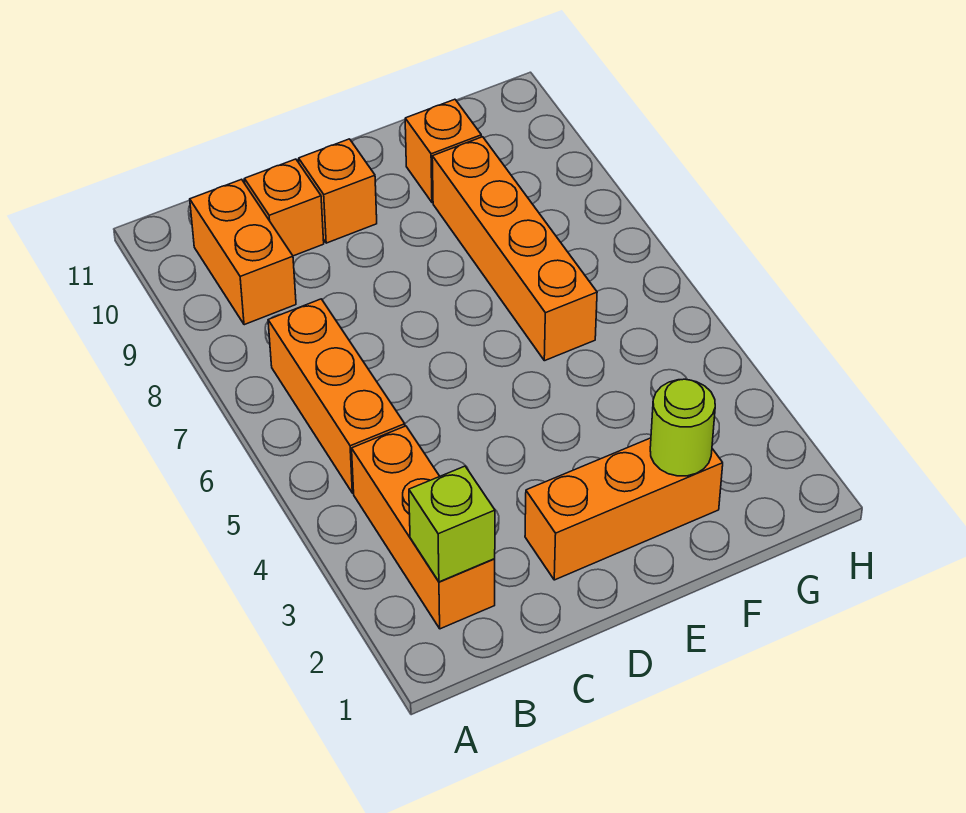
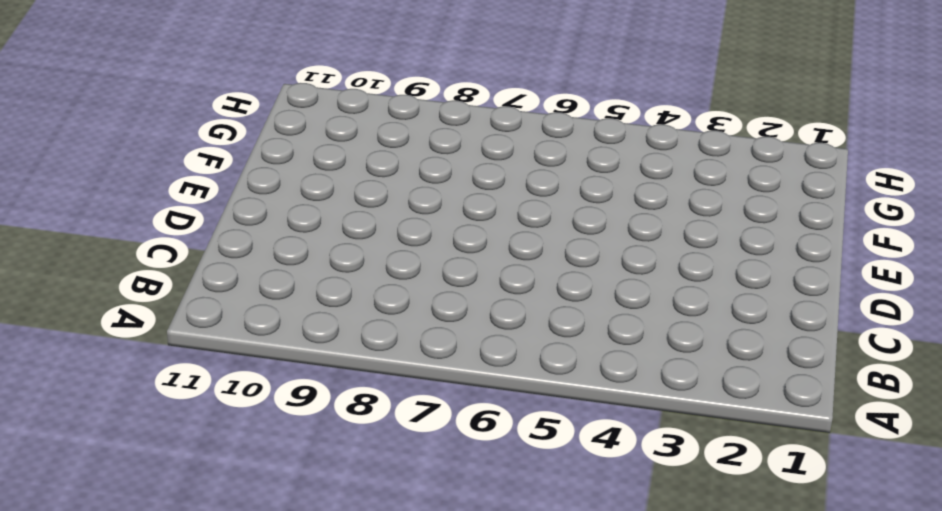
none -> orange brick B2:B4 level 1
none -> orange brick B5:B7 level 1

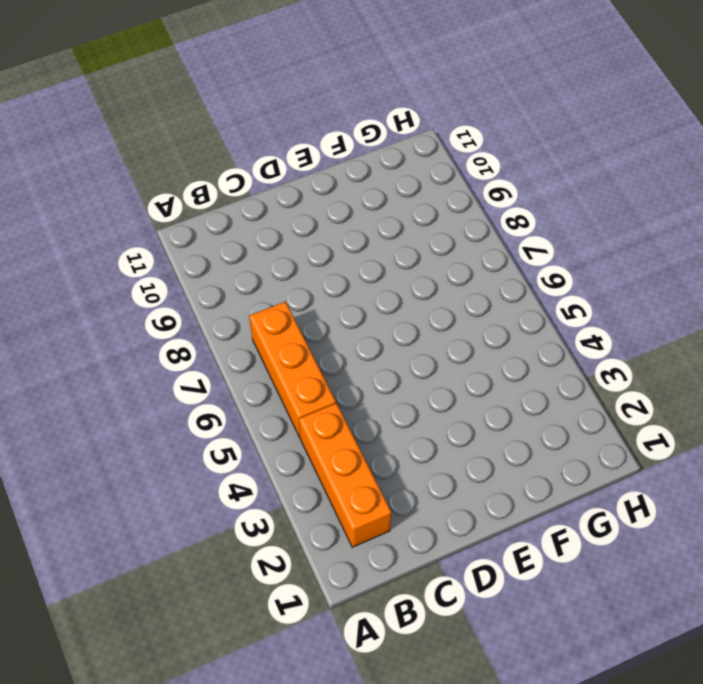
none -> orange brick B9:B10 level 1
none -> orange brick C10 level 1

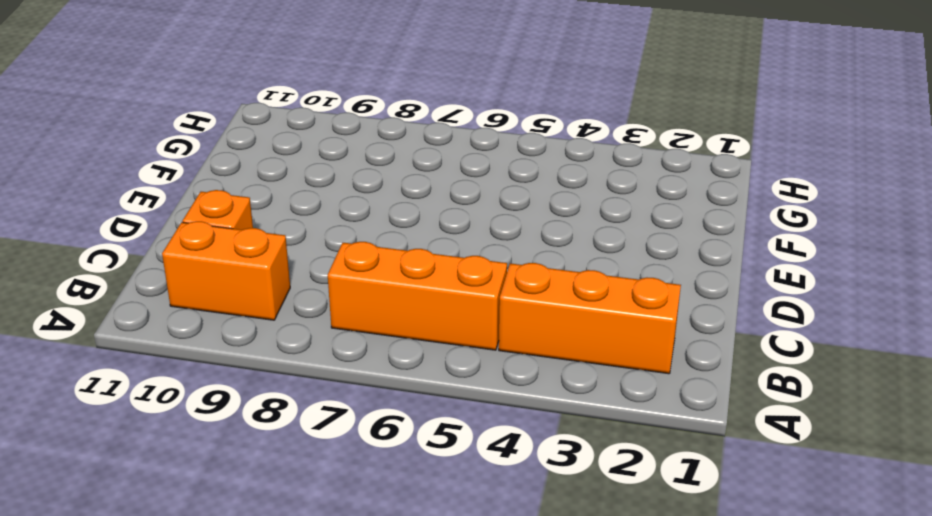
none -> orange brick D2:F2 level 1
none -> orange brick D10 level 1

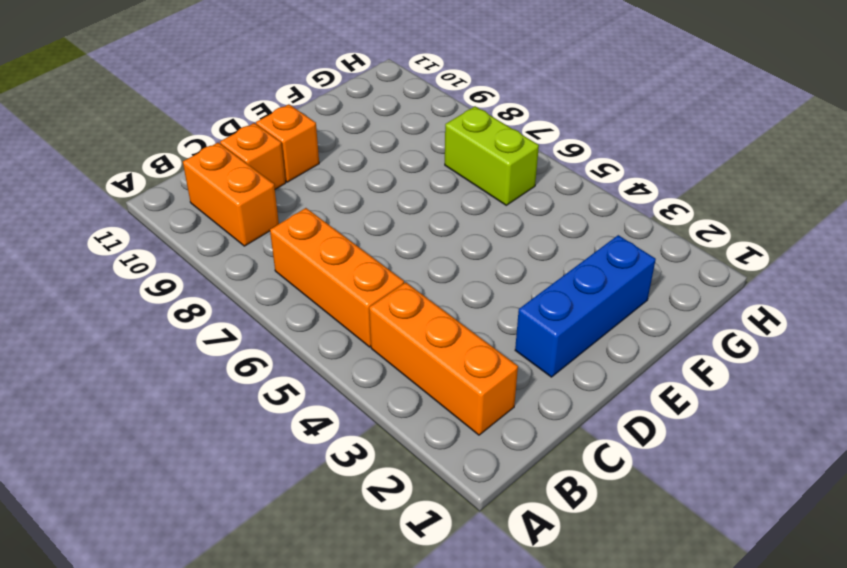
blue brick D2:F2 level 1 -> orange brick D2:F2 level 1
lime brick G6:G7 level 1 -> none
none -> orange brick F6:F9 level 1
none -> orange brick F10 level 1

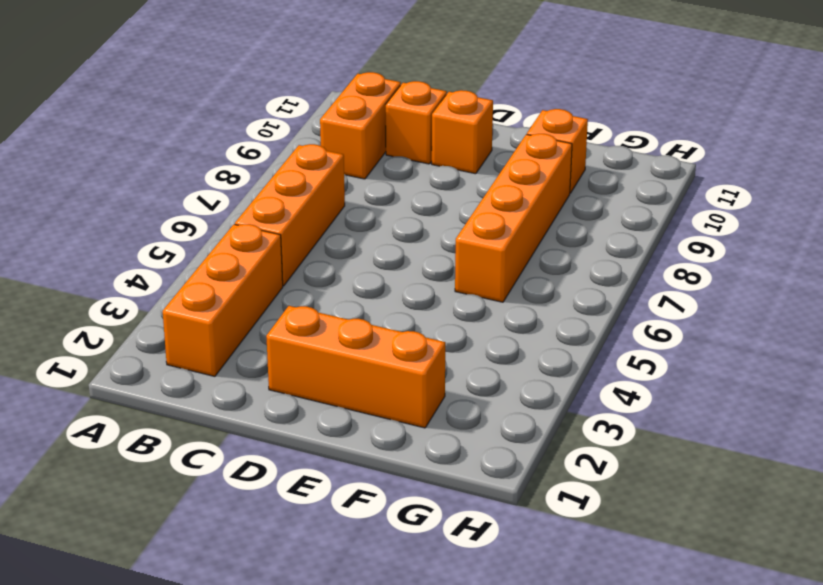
none -> lime brick B2 level 2
none -> lime round brick F2 level 2

